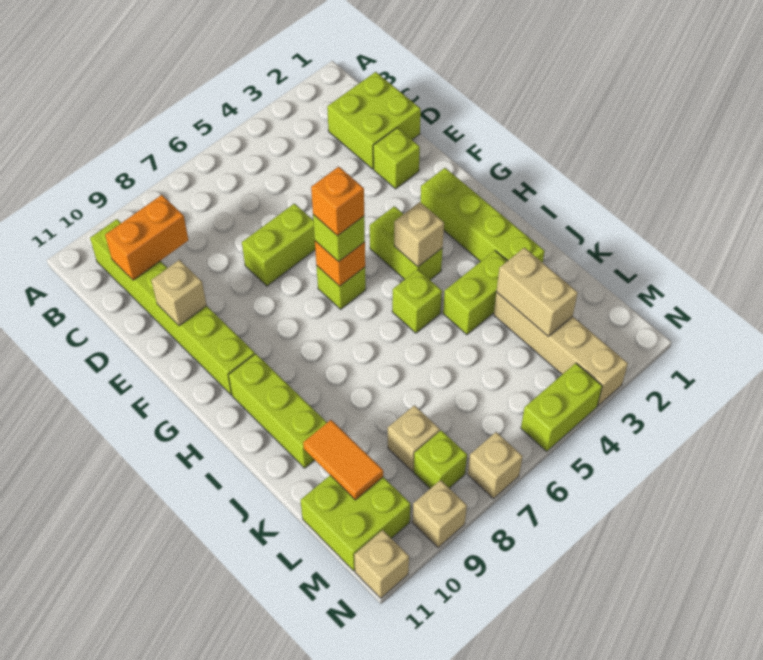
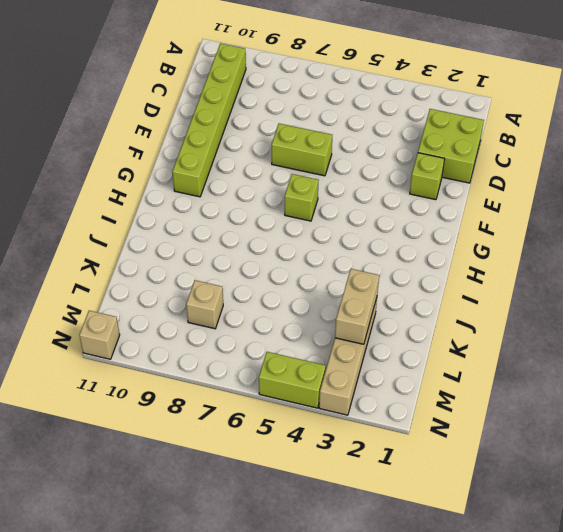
none -> lime brick G2:J2 level 1
none -> lime brick G4:H4 level 1
none -> lime brick H10:J10 level 1

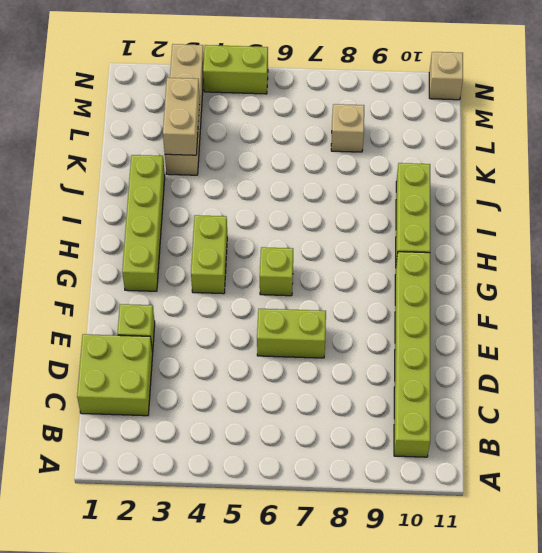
none -> lime brick I5 level 1
none -> lime brick J3:J4 level 1
none -> lime brick L10:M11 level 1

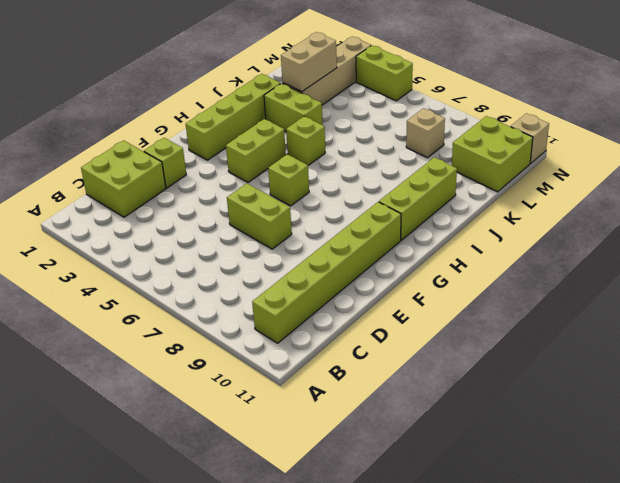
none -> lime brick M8 level 1
none -> tan brick N7 level 1
none -> tan brick N9 level 1

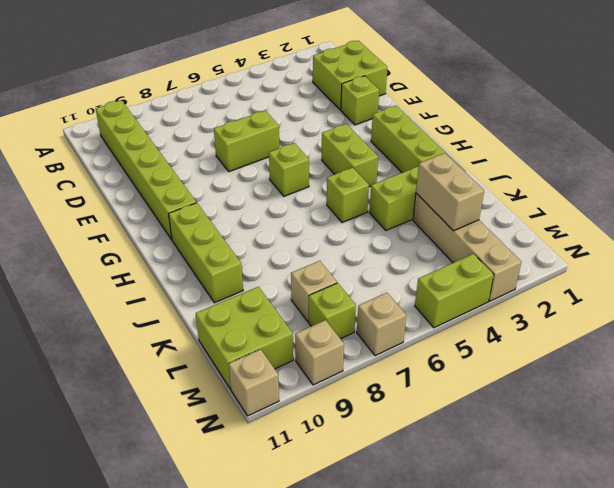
none -> orange brick C9:C10 level 2
none -> tan brick E10 level 2
none -> orange brick G6 level 2

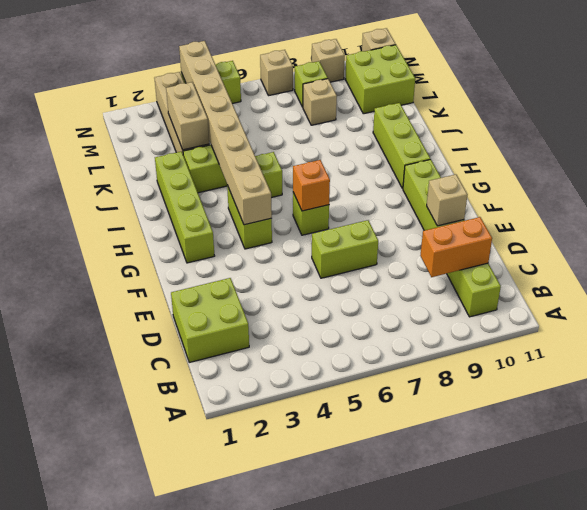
tan brick G4:N4 level 2 -> tan brick H4 level 2
none -> lime brick E2 level 1
none -> orange tile K10:L10 level 2
none -> lime brick G6 level 3

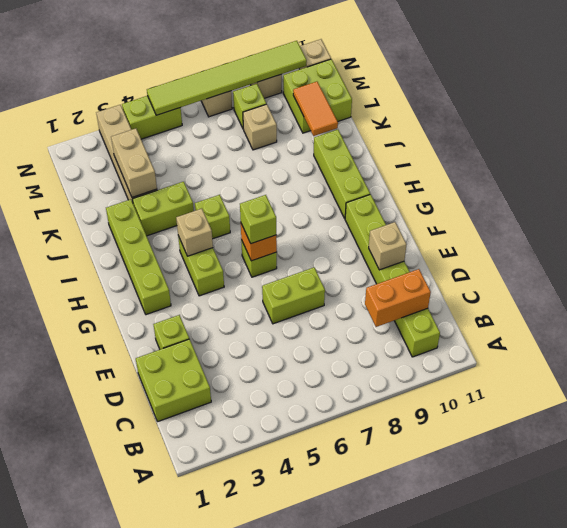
lime tile N5:N10 level 2 -> none
none -> orange brick G6 level 4

